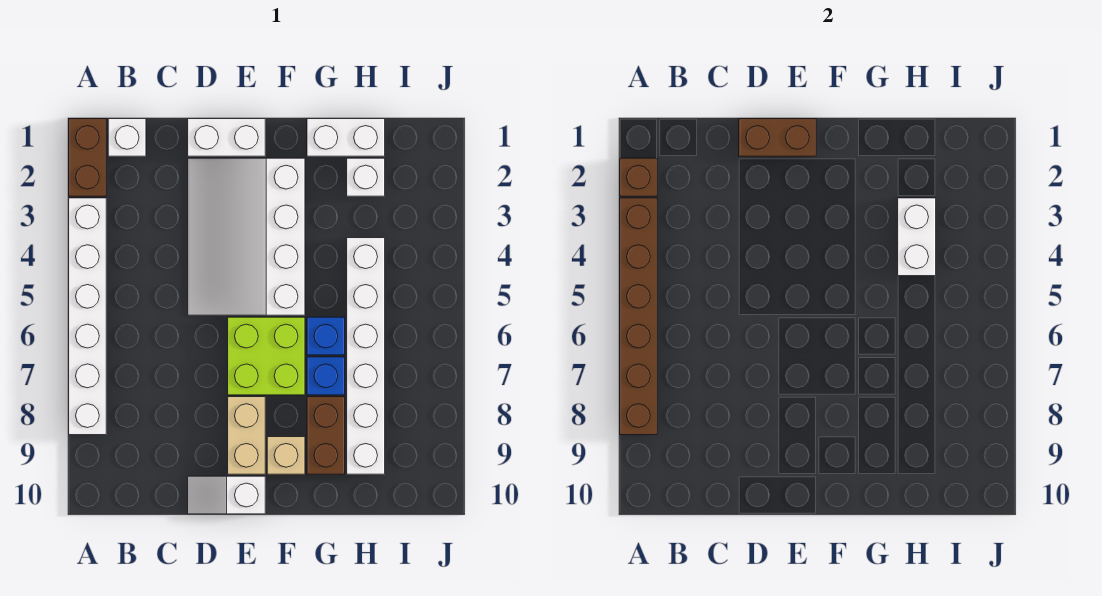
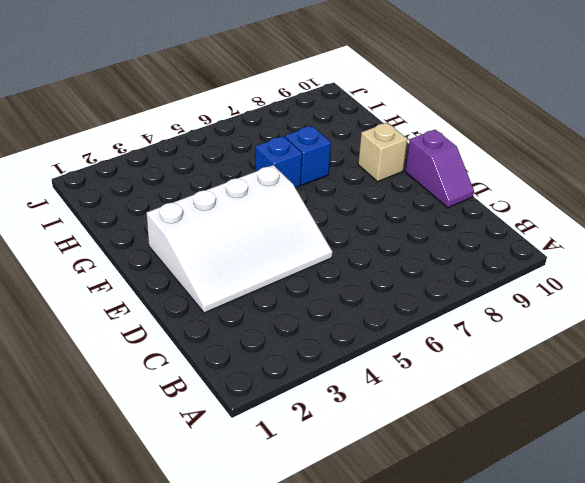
purple slope D10:E10 level 1 top E -> white slope D10:E10 level 1 top E
none -> brown brick A1:A2 level 1
none -> white brick A3:A8 level 1
none -> white brick B1 level 1

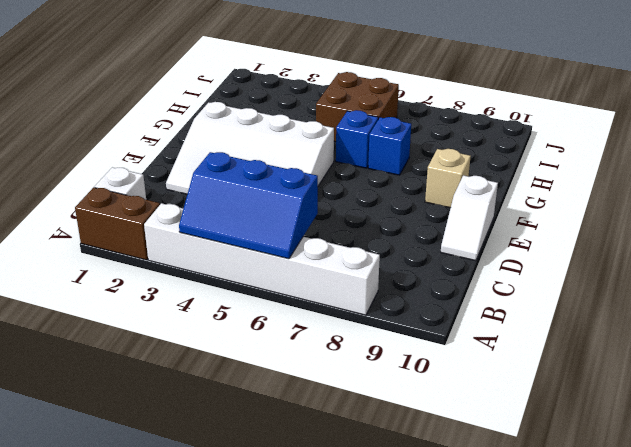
blue slope A4:B6 level 2 top B -> brown brick A3:A8 level 2
brown brick H5:I6 level 1 -> white brick H4:H9 level 1
none -> white brick D1:E1 level 1
none -> lime brick E6:F7 level 1
none -> tan brick E8:E9 level 1

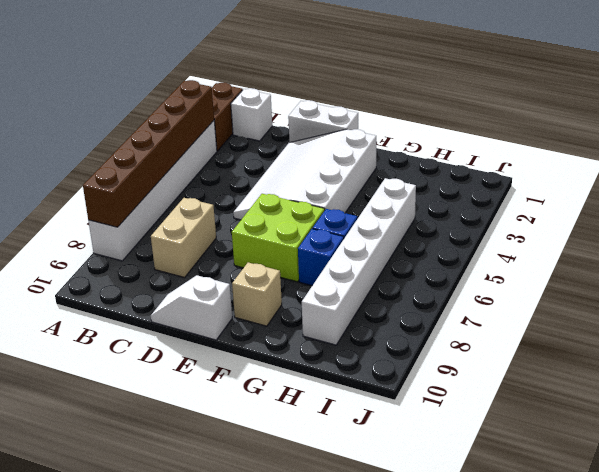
tan brick C7:C8 level 1 -> tan brick E8:E9 level 1
none -> white brick G1:H1 level 1
none -> brown brick G8:G9 level 1
none -> white brick H2 level 1

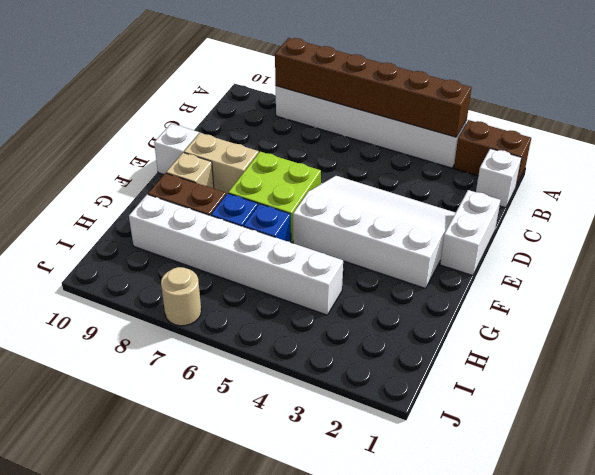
tan round brick J7 level 1 -> none
none -> white brick G1:H1 level 1
none -> white brick H2 level 1
none -> brown brick A2 level 2

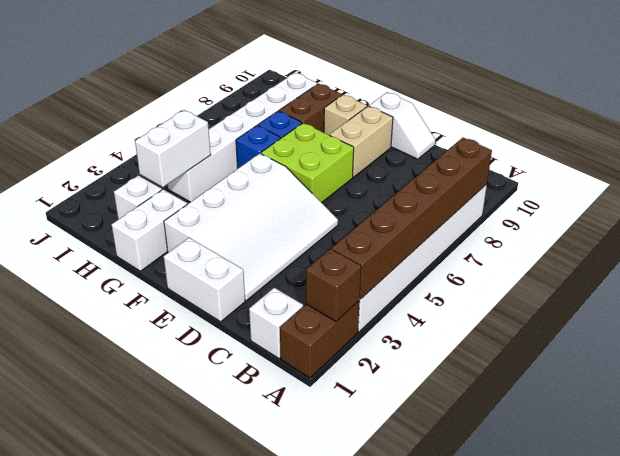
white brick G1:G2 level 1 -> white brick G1:H1 level 1
none -> brown brick D1:E1 level 2

